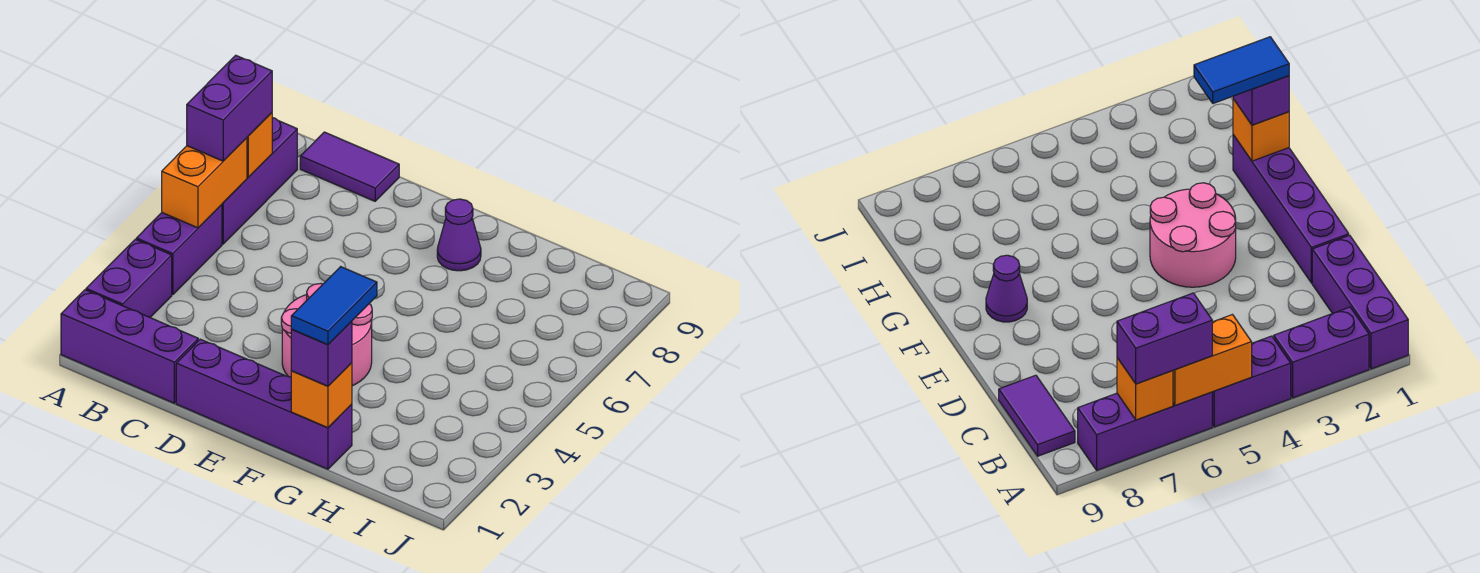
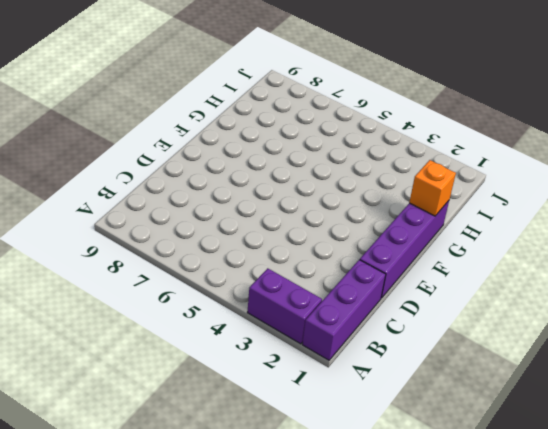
none -> purple brick A4:A5 level 1
none -> purple brick A6:A8 level 1
none -> purple tile B9:C9 level 1

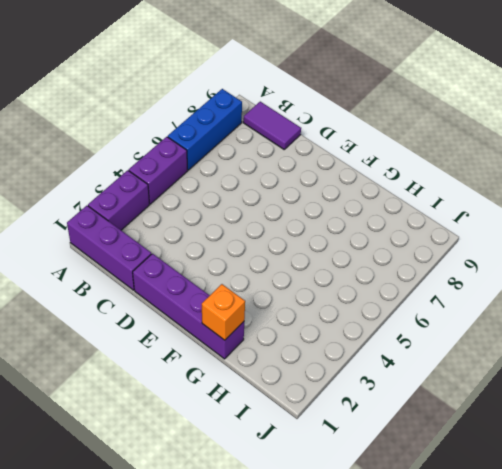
blue brick A6:A8 level 1 -> purple brick A6:A8 level 1
none -> pink round brick E3:F4 level 1
none -> purple cone F8 level 1
none -> orange brick A5:A6 level 2

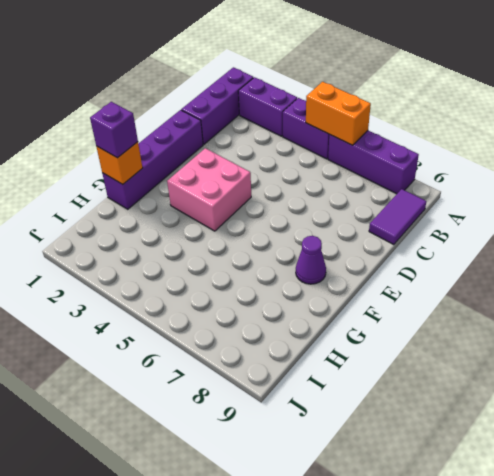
pink brick E3:F4 level 1 -> pink round brick E3:F4 level 1
none -> orange brick A7 level 2
none -> purple brick A6:A7 level 3
none -> blue tile G1:G2 level 4

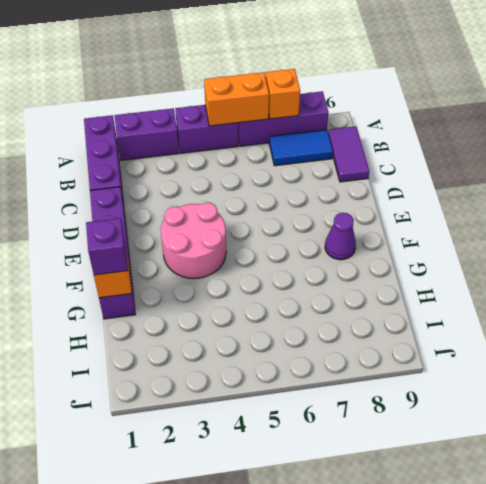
blue tile B7:B8 level 1 -> blue tile G1:G2 level 4
none -> purple brick A6:A7 level 3

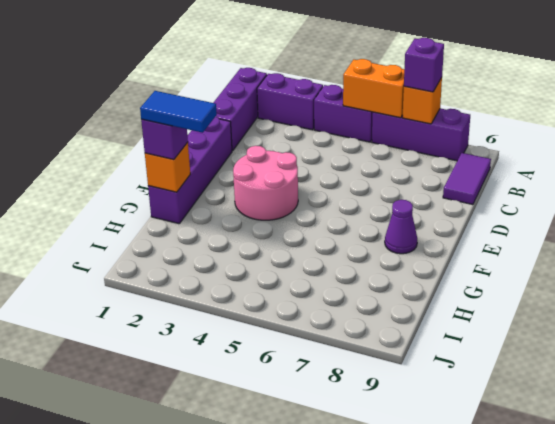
purple brick A7 level 3 -> purple brick A6:A7 level 3

